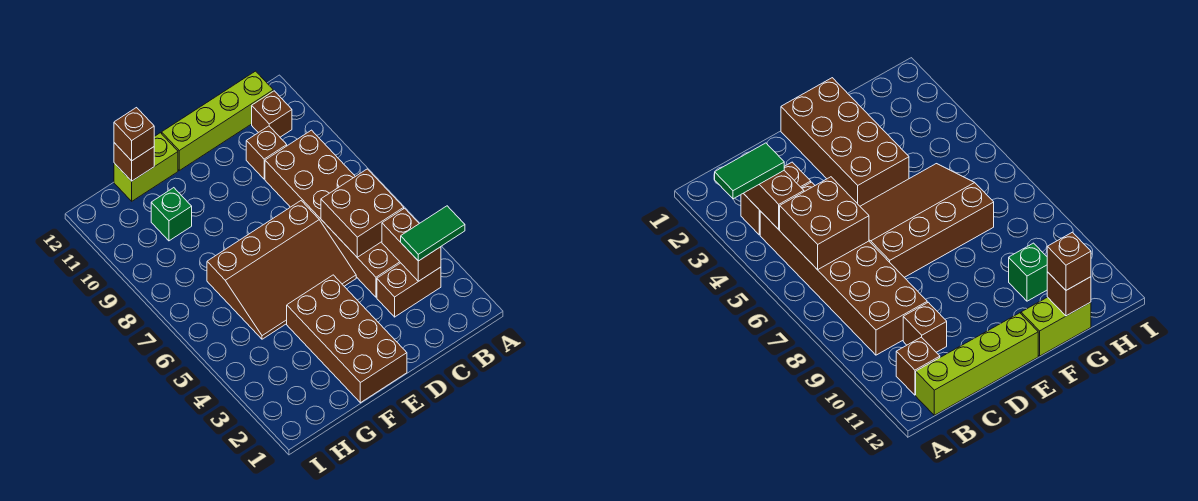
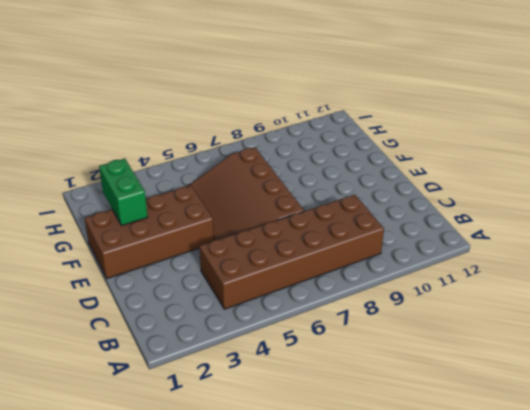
green brick F2:G2 level 2 -> none
none -> brown brick B3:C3 level 1
none -> brown brick B11 level 1
none -> lime brick B12:E12 level 1

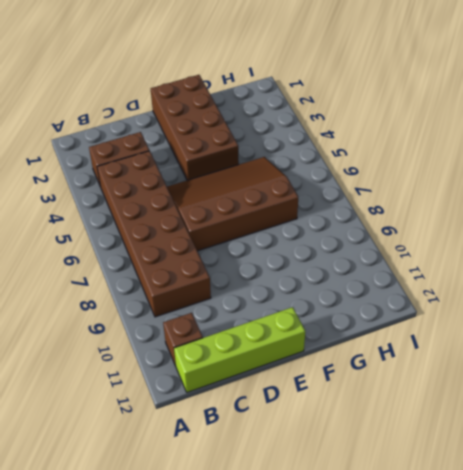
none -> brown brick C10 level 1
none -> lime brick F12:G12 level 1
none -> green brick G10 level 1

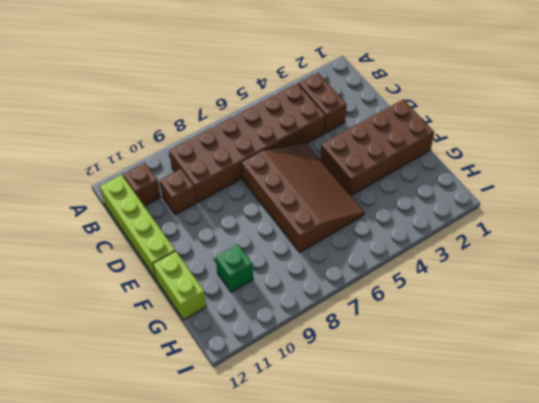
none -> brown brick B3:B4 level 2
none -> brown brick B5:C6 level 2
none -> brown brick G12 level 2

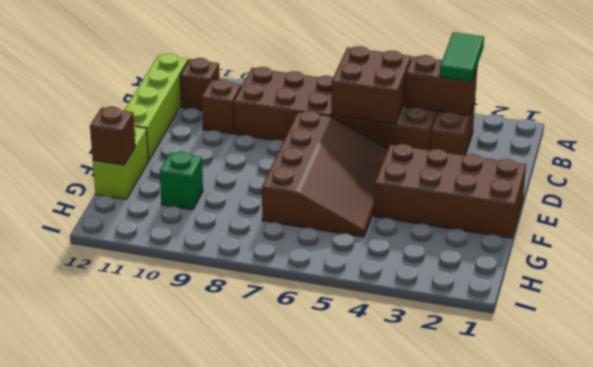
none -> brown brick G12 level 3

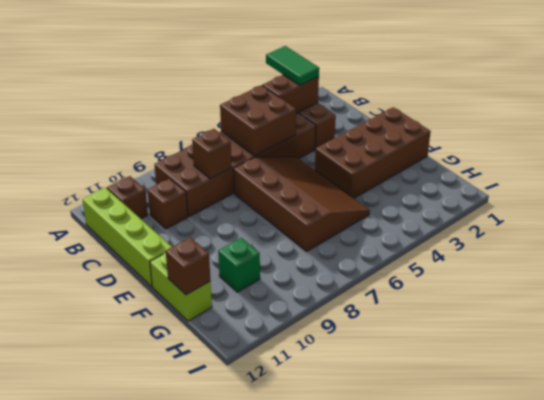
brown brick C8 level 2 -> brown brick G12 level 3

